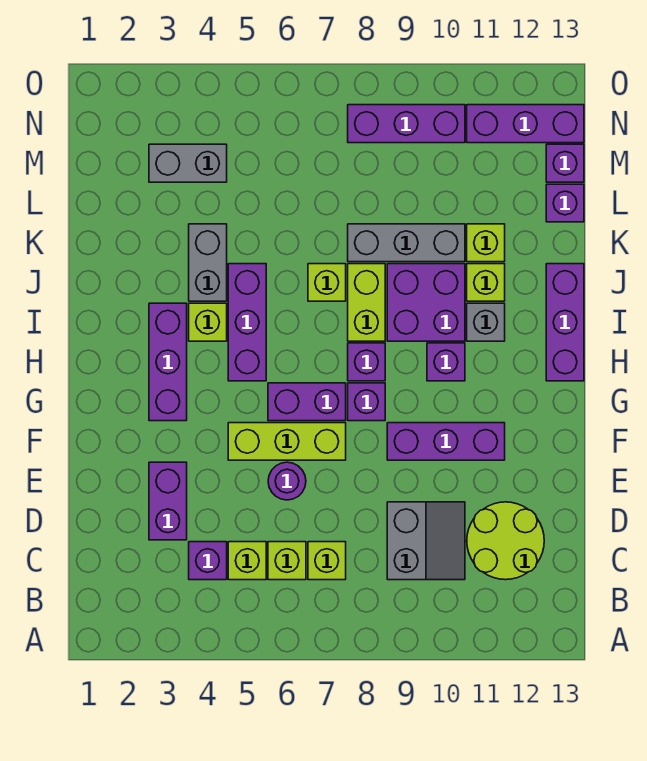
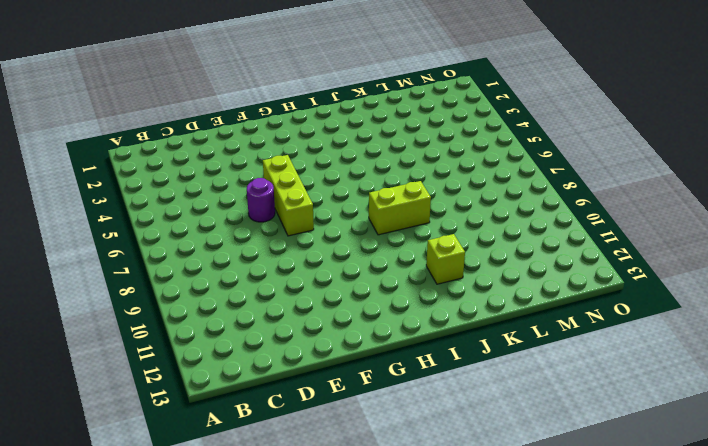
none -> purple brick C4 level 1
none -> lime brick C5 level 1
none -> lime brick C6 level 1
none -> lime brick C7 level 1

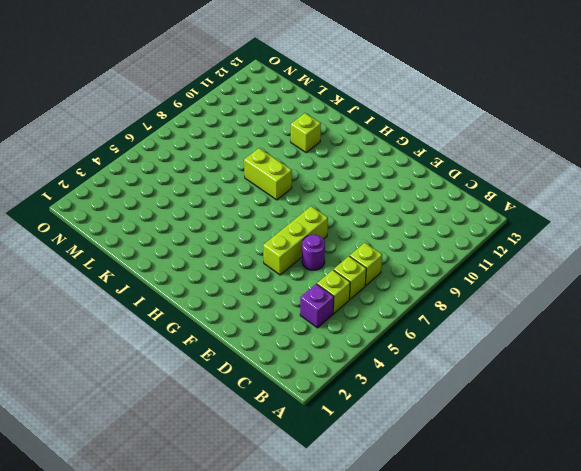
none -> grey slope C9:D10 level 1 top 9
none -> lime round brick C11:D12 level 1
none -> purple brick D3:E3 level 1
none -> purple brick F9:F11 level 1

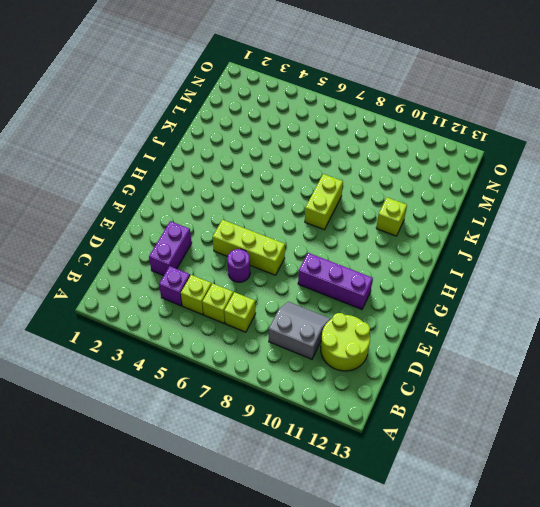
grey slope C9:D10 level 1 top C -> grey slope C9:D10 level 1 top 9
none -> purple brick G3:I3 level 1
none -> purple brick G6:G7 level 1
none -> purple brick G8 level 1
none -> purple brick H5:J5 level 1

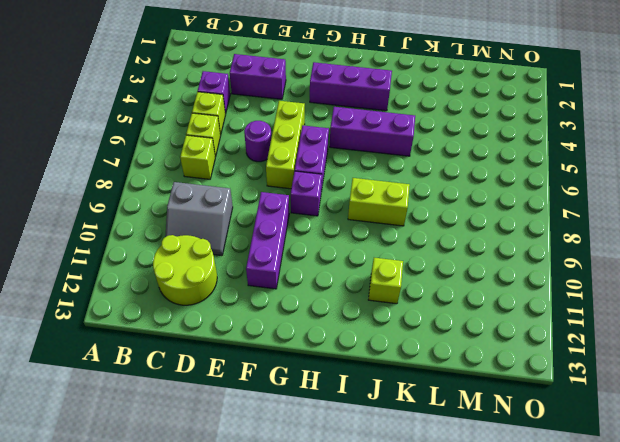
none -> purple brick H8 level 1
none -> purple brick H10 level 1
none -> purple brick H13:J13 level 1
none -> lime brick I4 level 1

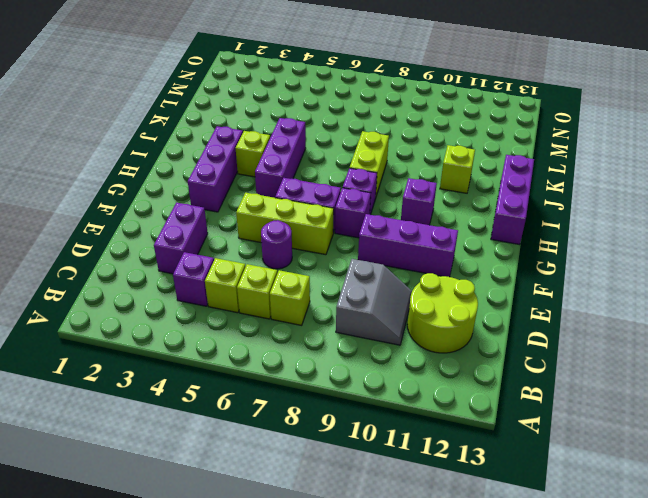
none -> purple brick I9:J10 level 1
none -> grey brick I11 level 1
none -> grey brick J4:K4 level 1
none -> lime brick J7 level 1

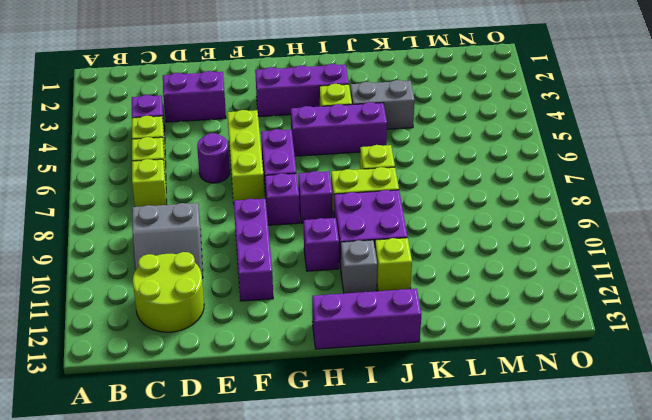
none -> grey brick K8:K10 level 1
none -> lime brick K11 level 1
none -> purple brick L13 level 1
none -> grey brick M3:M4 level 1

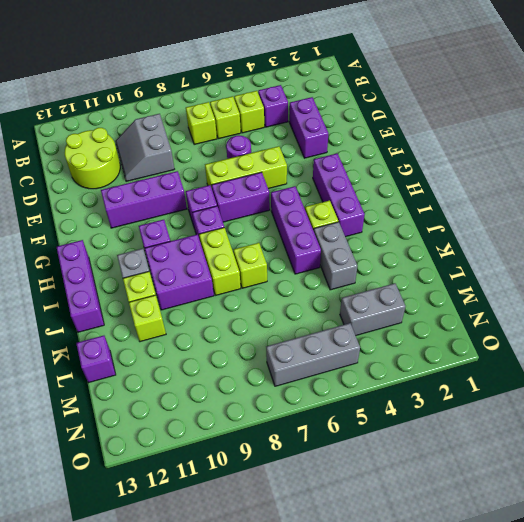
grey brick N5:N7 level 1 -> grey brick K8:K10 level 1
none -> purple brick M13 level 1
none -> purple brick N8:N10 level 1
none -> purple brick N11:N13 level 1

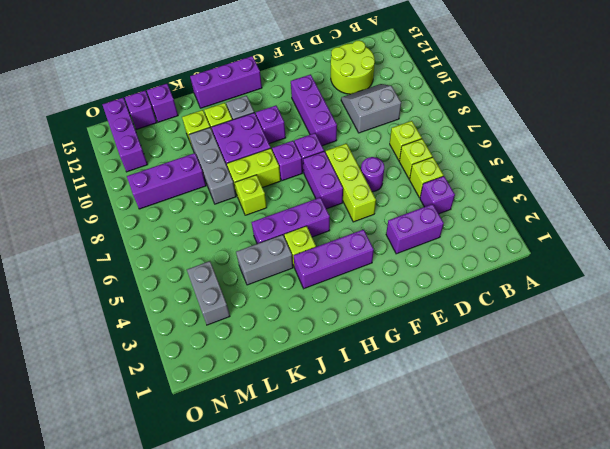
purple brick L9:N9 level 1 -> purple brick N8:N10 level 1

